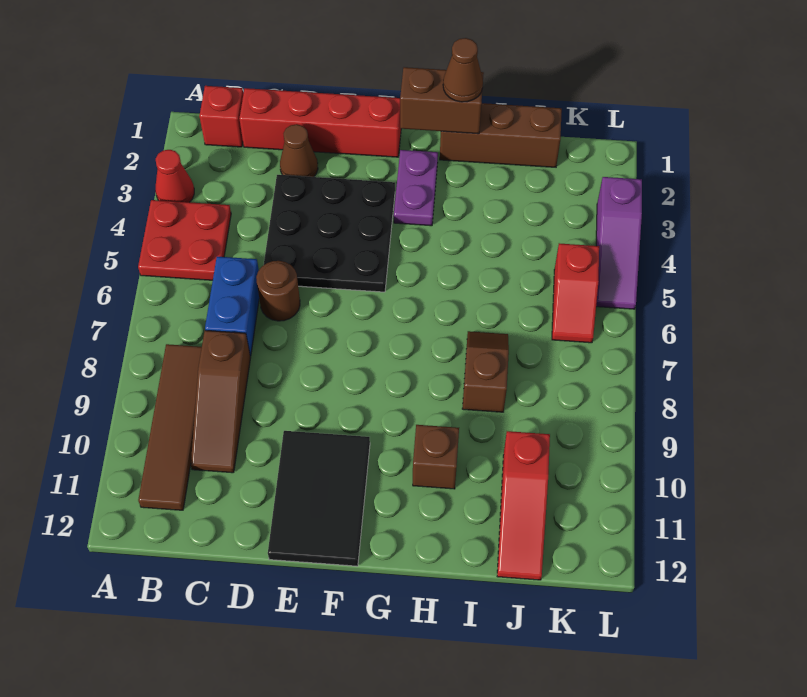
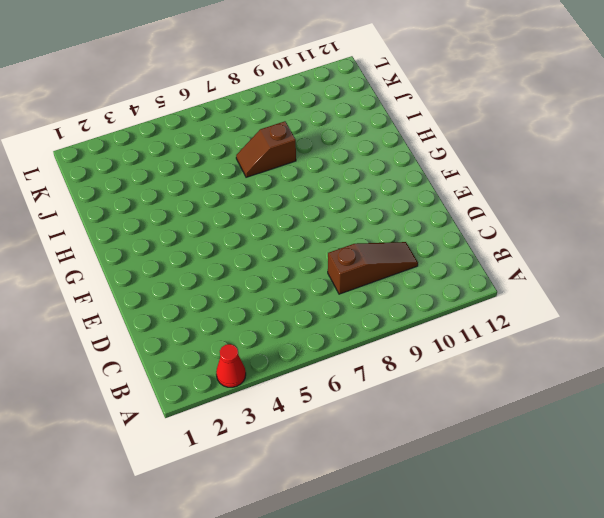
none -> red plate A4:B5 level 1
none -> red brick B1 level 1
none -> brown tile B8:B11 level 1

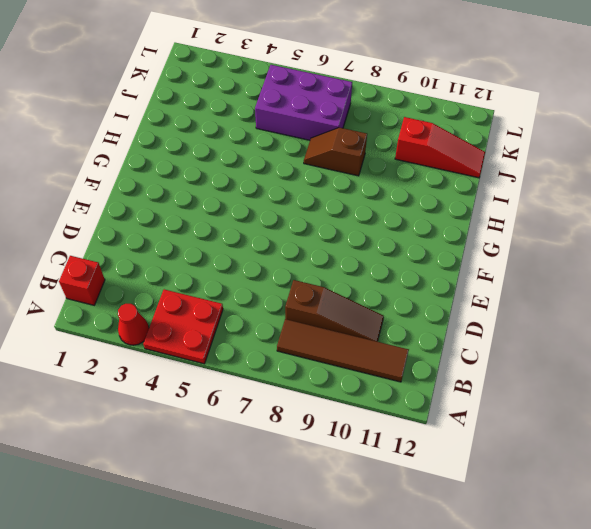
purple brick J5:K7 level 1 -> red slope K5:K6 level 1 top 5
none -> red brick C1:F1 level 1
none -> blue brick C6:C7 level 1
none -> brown cone D2 level 1

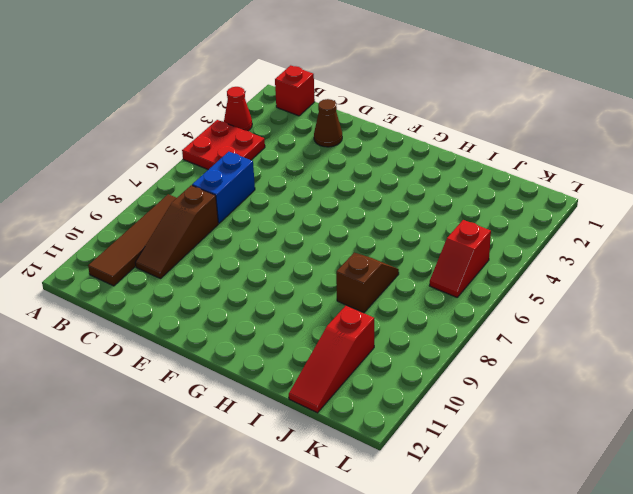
none -> red brick C1:F1 level 1
none -> black plate D3:F5 level 1
none -> brown round brick D6 level 1

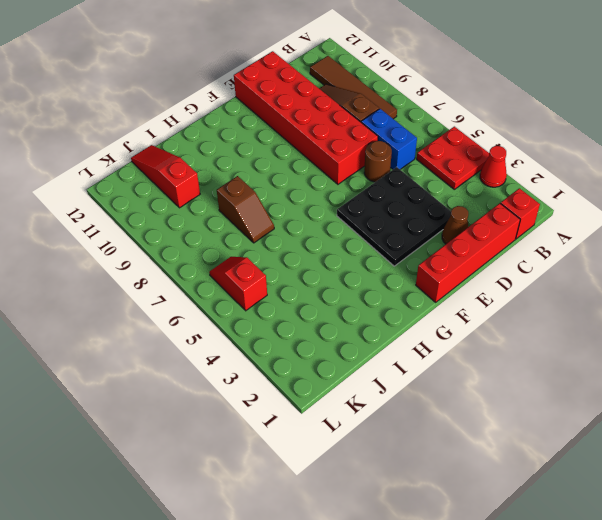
red brick D7:E12 level 1 -> black tile E10:F12 level 1
none -> purple plate G2:G3 level 1
none -> brown brick H1:J1 level 1
none -> brown brick H10 level 1

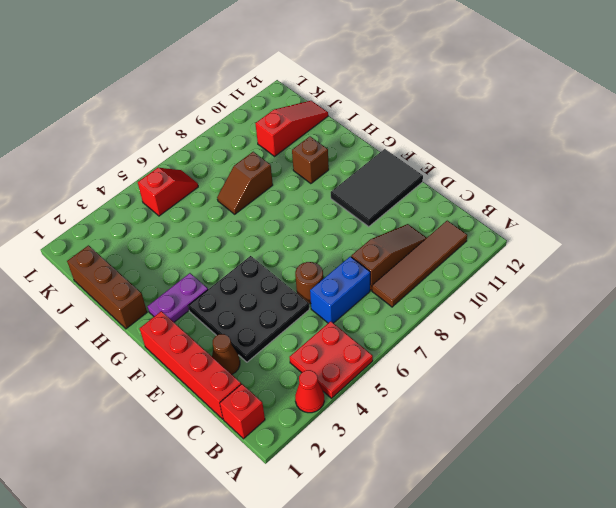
none -> purple slope L3:L5 level 1 top 3
none -> brown brick G1:H1 level 2
none -> brown cone H1 level 3

